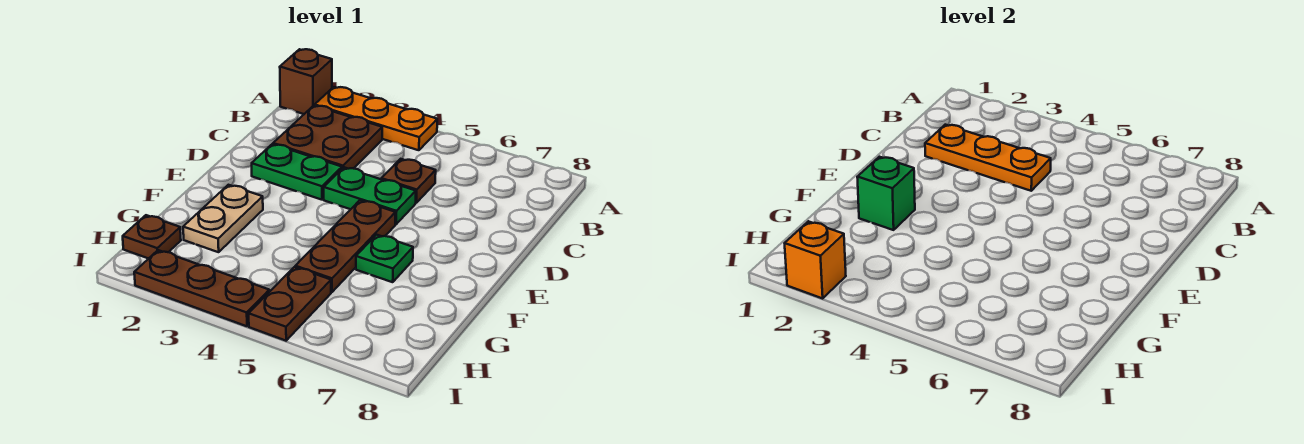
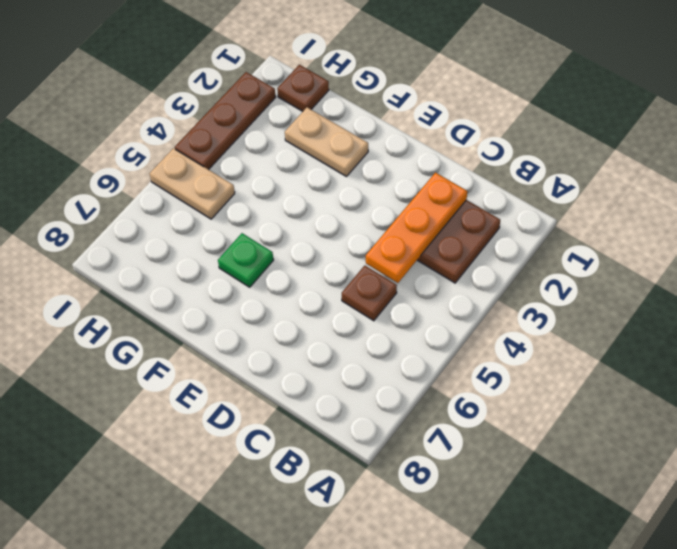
tan plate H5:I5 level 1 -> brown plate H5:I5 level 1
none -> brown brick A1 level 1
none -> orange plate A2:A4 level 1
none -> green plate D2:D3 level 1

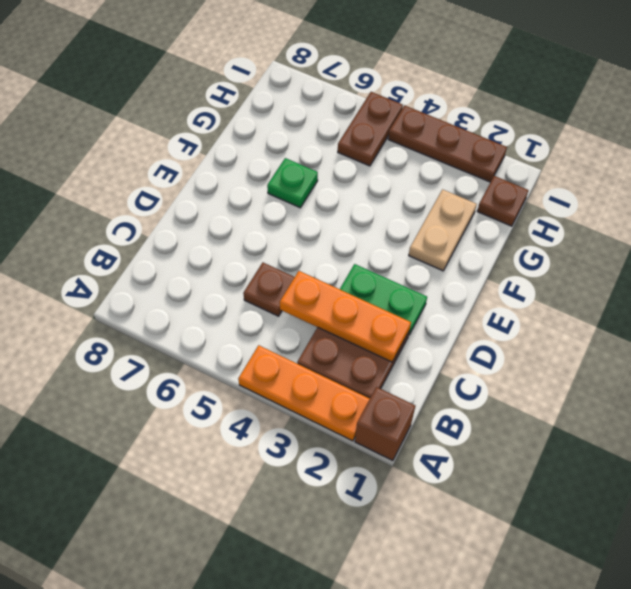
none -> green plate D4:D5 level 1
none -> brown plate E5:G5 level 1
none -> green brick F2 level 2

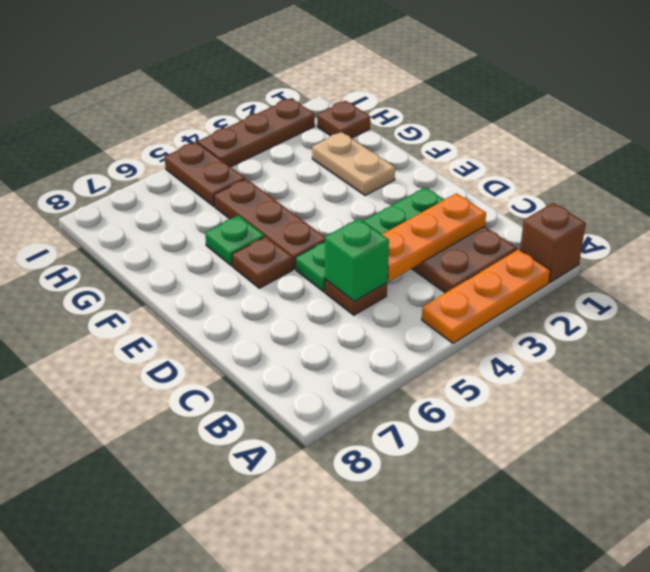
green brick C5 level 2 -> green brick F2 level 2
brown plate E6 level 1 -> none
none -> orange brick I2 level 2

